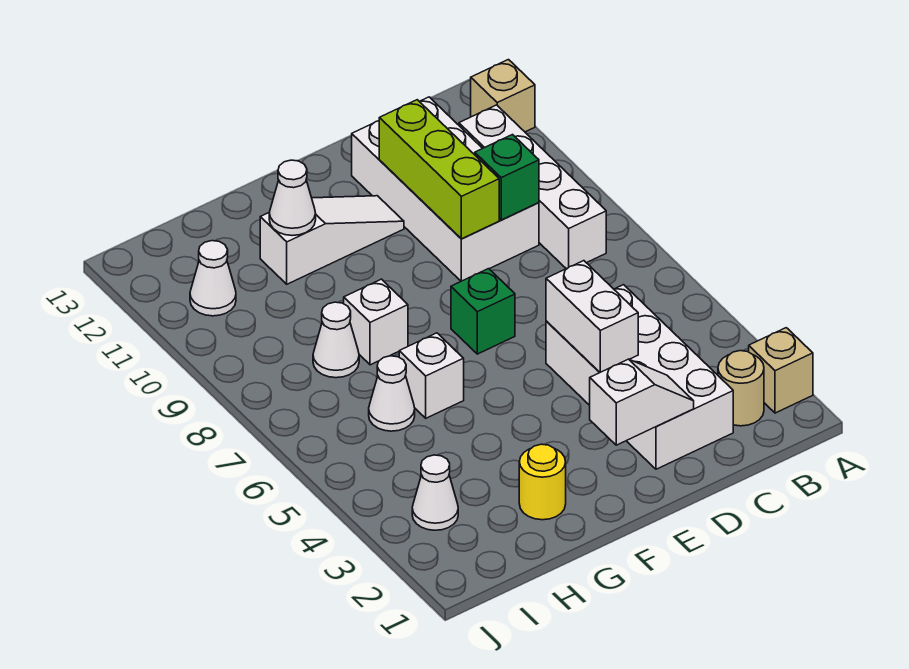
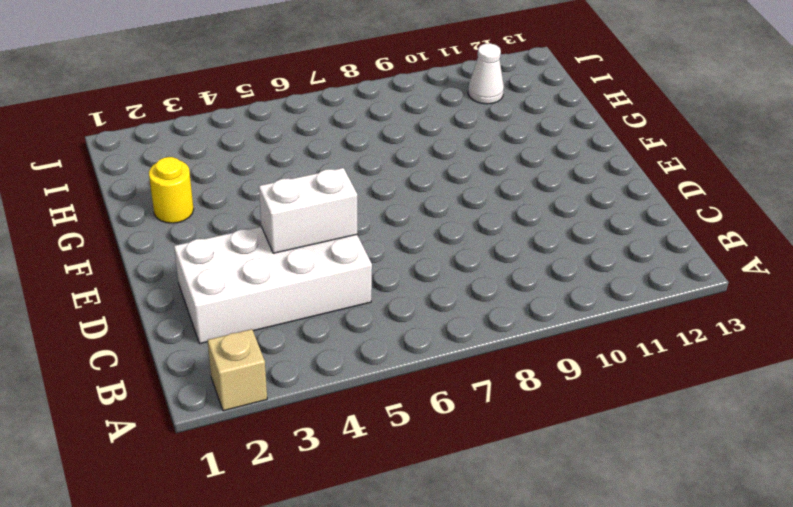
none -> tan brick A12 level 1
none -> tan round brick B2 level 1
none -> white brick B8:B11 level 1

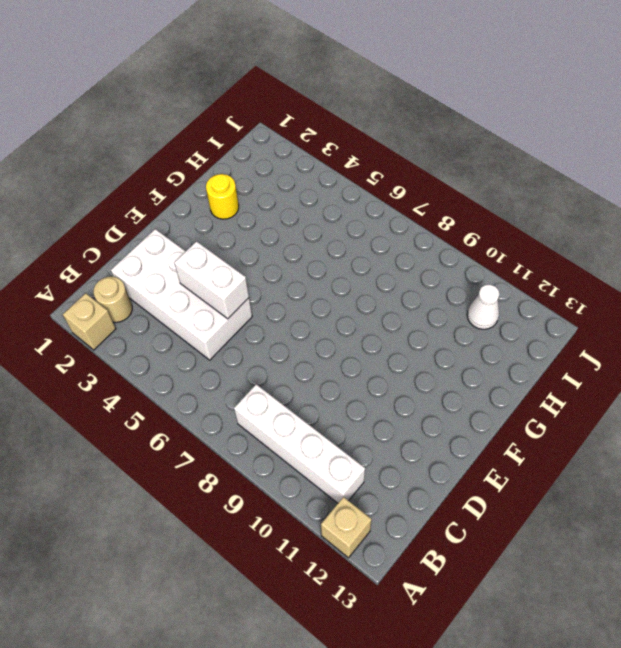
none -> white brick C9:D12 level 1
none -> green brick E7 level 1
none -> white slope E11:G11 level 1 top G

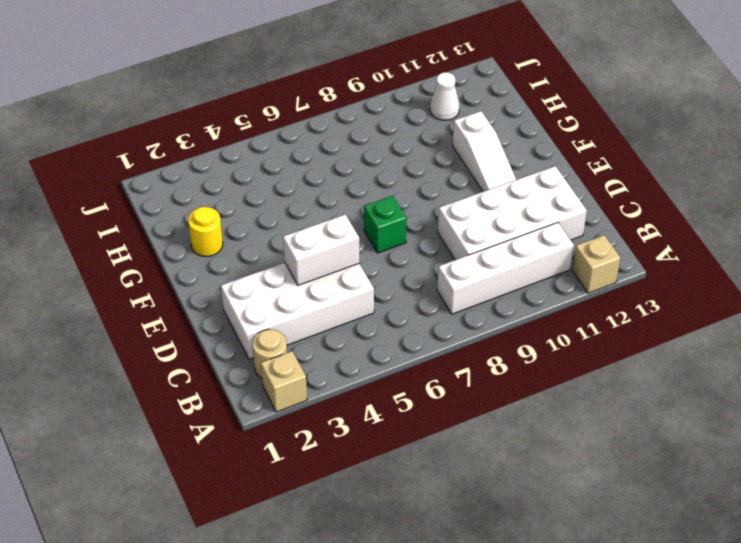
none -> white brick G6 level 1
none -> white brick G8 level 1
none -> white cone H6 level 1

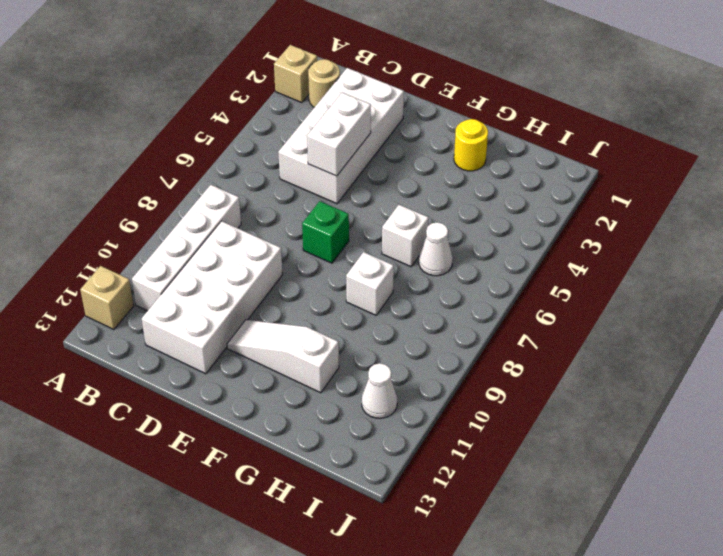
none -> white cone H8 level 1
none -> white cone I3 level 1
none -> green brick C9 level 2

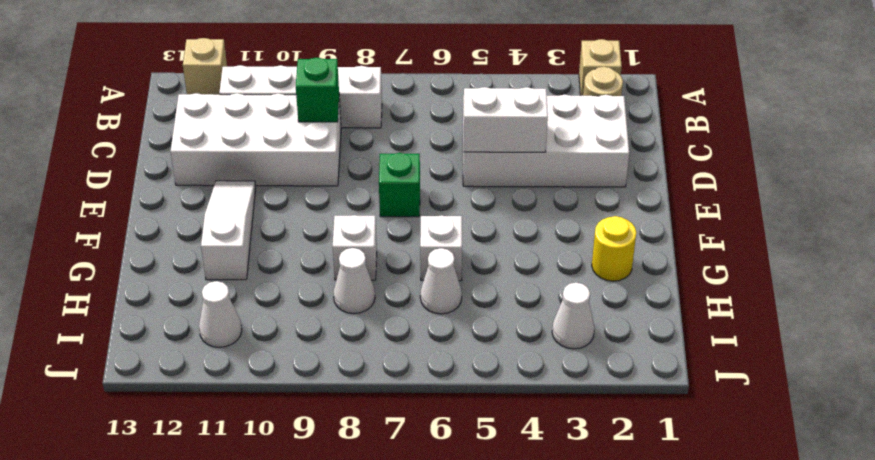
none -> white slope D2:E2 level 2 top E
none -> lime brick D9:D11 level 2
none -> white cone G11 level 2

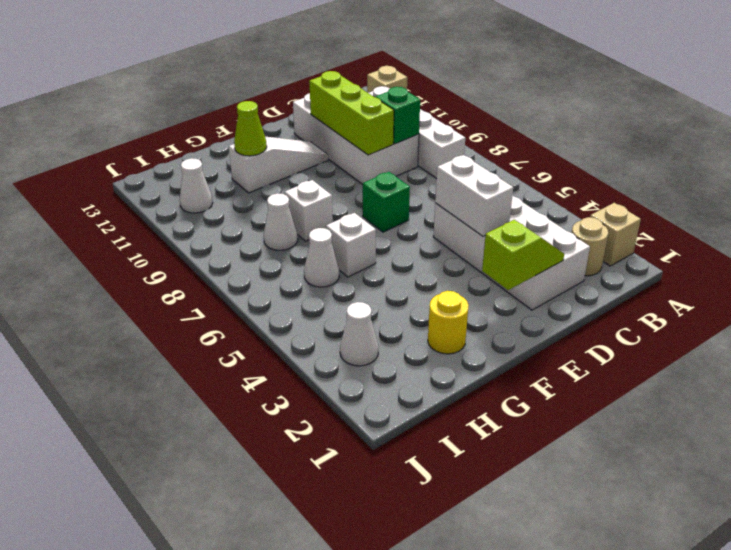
lime slope D2:E2 level 2 top E -> white slope D2:E2 level 2 top E
lime cone G11 level 2 -> white cone G11 level 2

